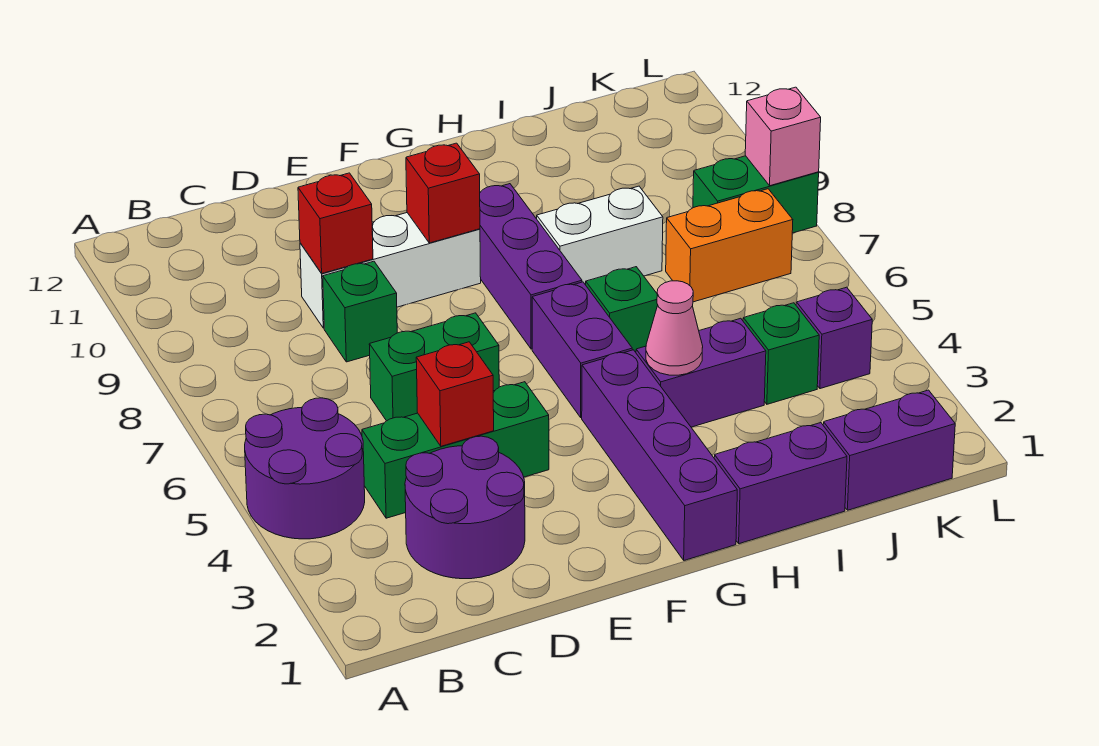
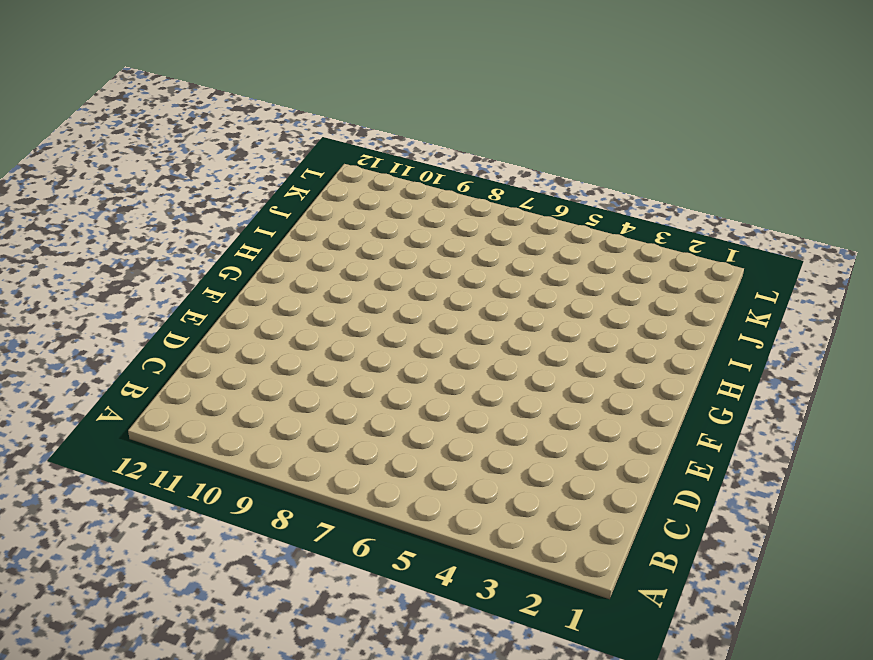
none -> purple round brick A4:B5 level 1
none -> purple round brick C2:D3 level 1
none -> green brick C4:E4 level 1

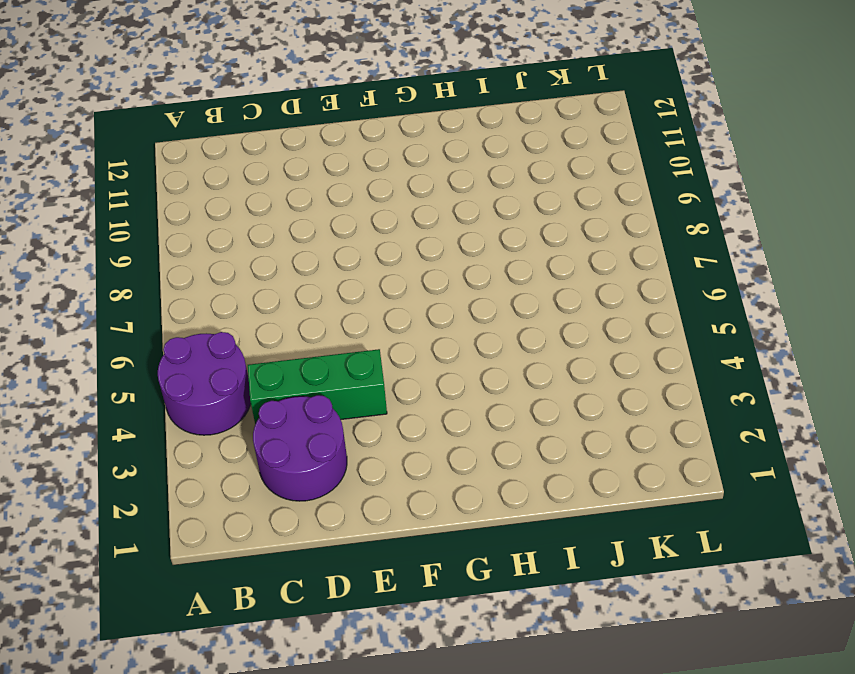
none -> green brick D6:E6 level 1
none -> green brick D8 level 1
none -> white brick D9:F9 level 1

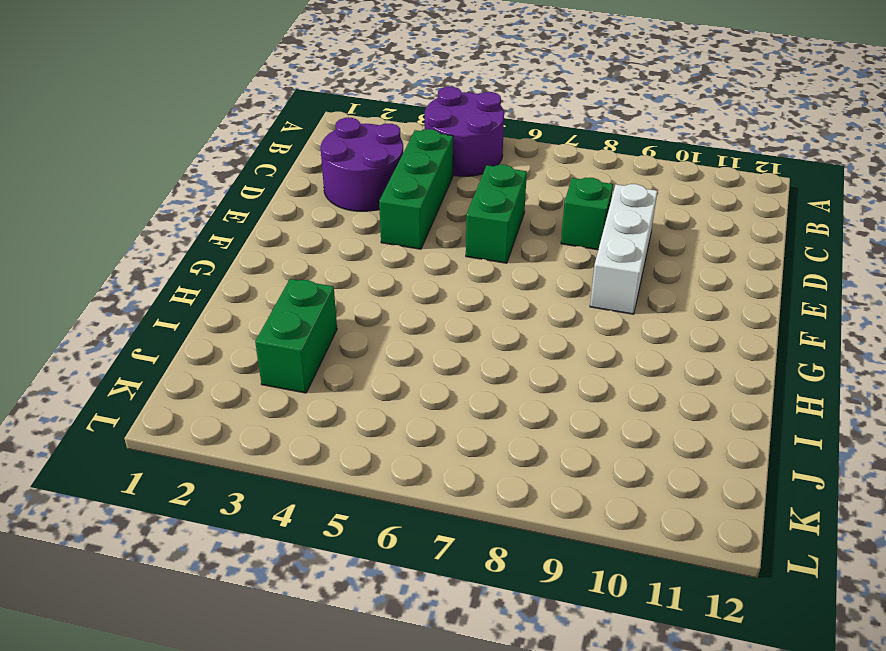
green brick I3:J3 level 1 -> green brick K8:L8 level 1
none -> purple brick G1:G4 level 1
none -> purple brick G5:G6 level 1
none -> purple brick G7:G9 level 1

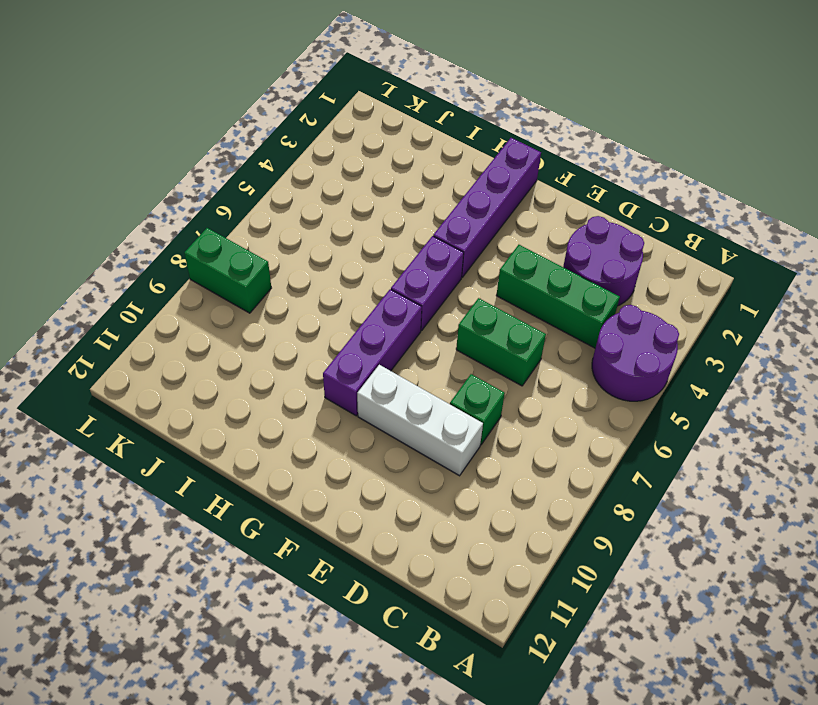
none -> purple brick H1:I1 level 1
none -> purple brick H4:I4 level 1
none -> green brick H6 level 1

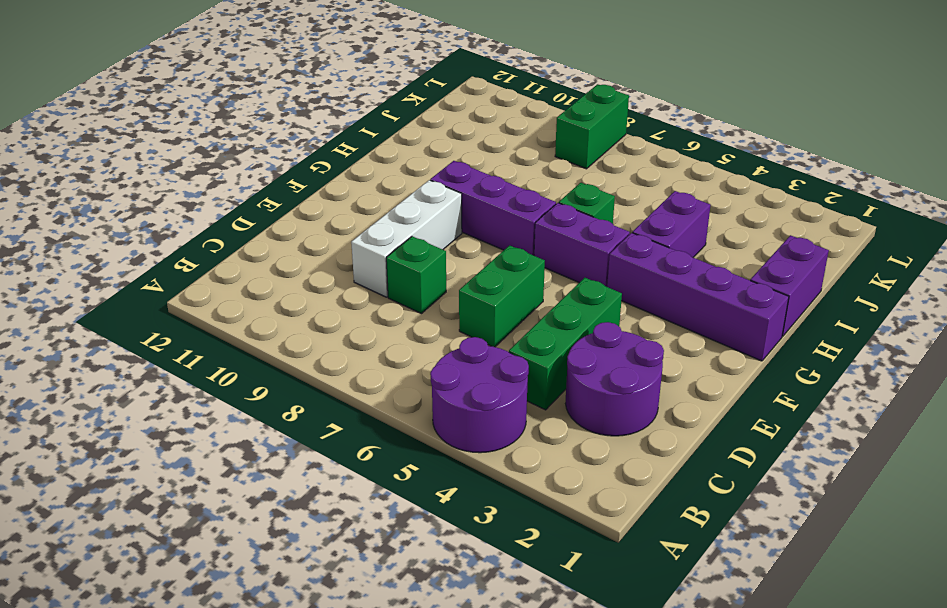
none -> white brick H8:I8 level 1
none -> purple brick J1:K1 level 1
none -> green brick J4 level 1

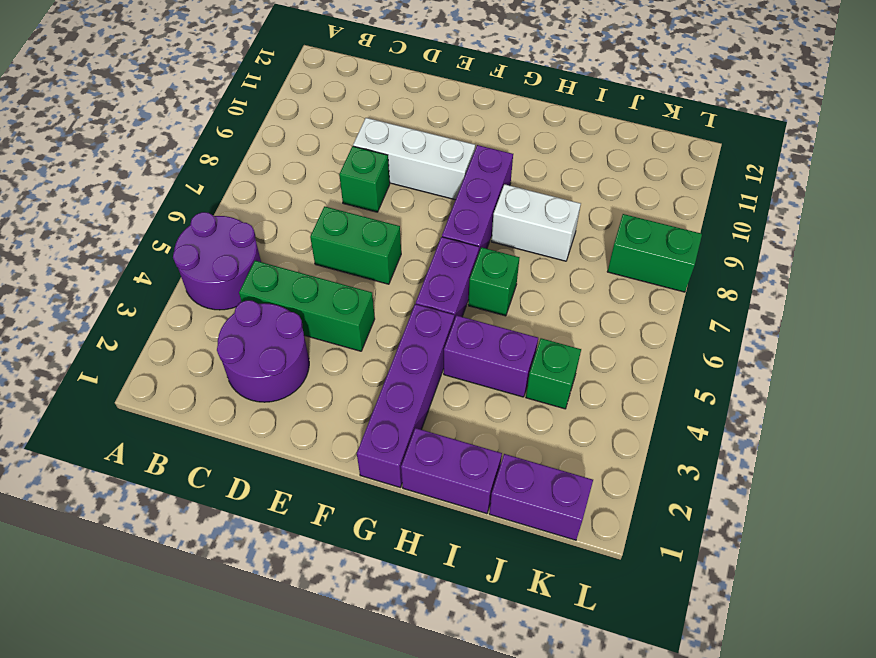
none -> orange brick J7:K7 level 1
none -> purple brick K4 level 1
none -> red brick D4 level 2

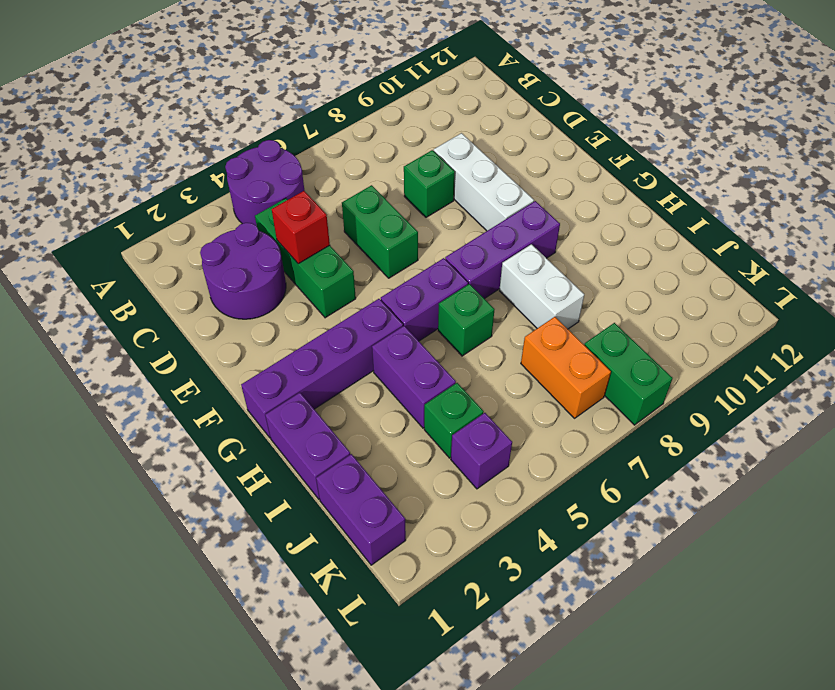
none -> red brick D9 level 2
none -> red brick F9 level 2
none -> pink cone H4 level 2

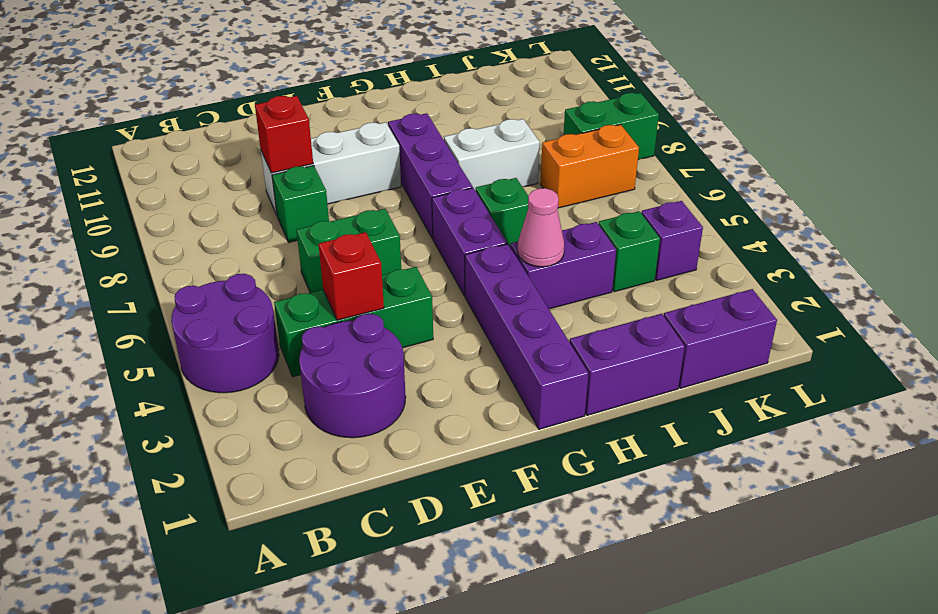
none -> red brick F9 level 2
none -> pink brick L8 level 2

